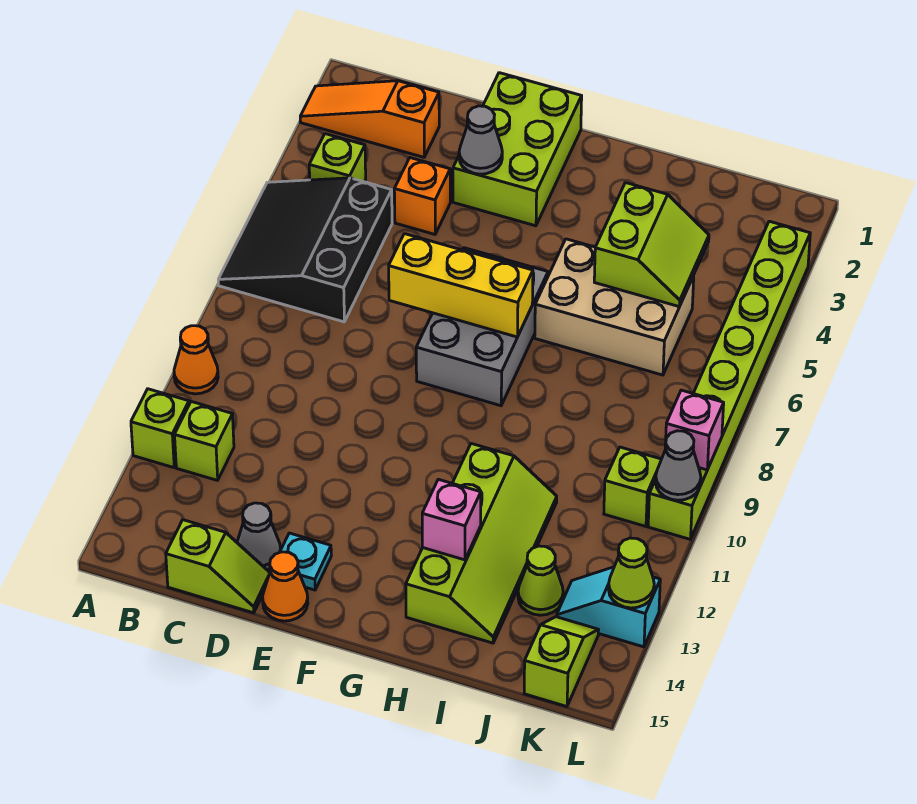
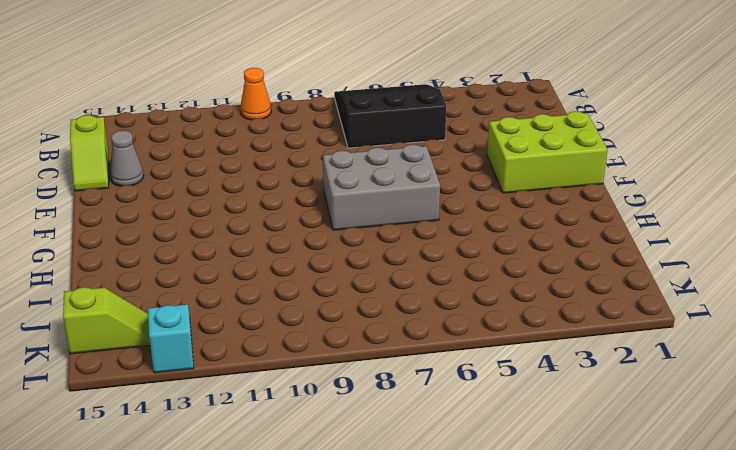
none -> orange slope A2:C2 level 1 top C
none -> lime brick A12 level 1
none -> lime brick B4 level 1

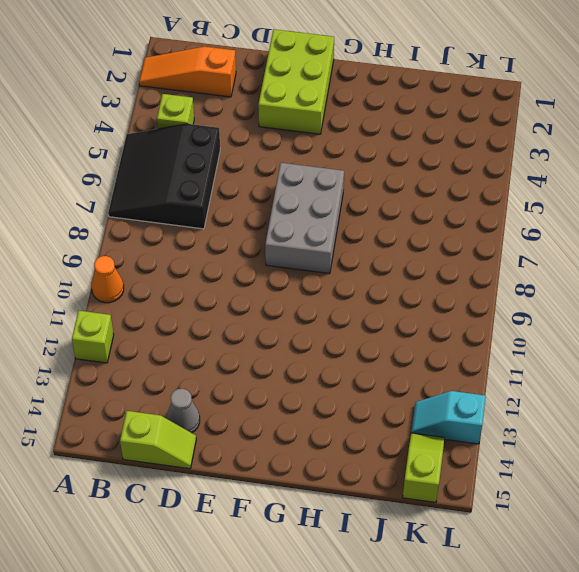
none -> lime brick B12 level 1
none -> orange brick D4 level 1
none -> cyan plate E14 level 1

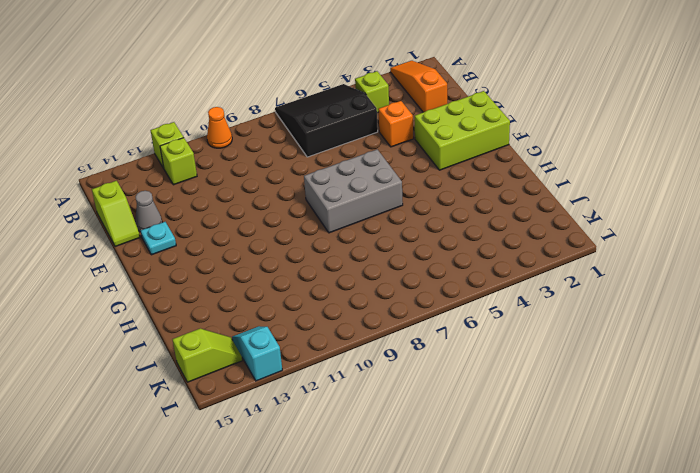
none -> orange cone E15 level 1
none -> tan brick H5:J6 level 1
none -> lime slope H11:I14 level 1 top H

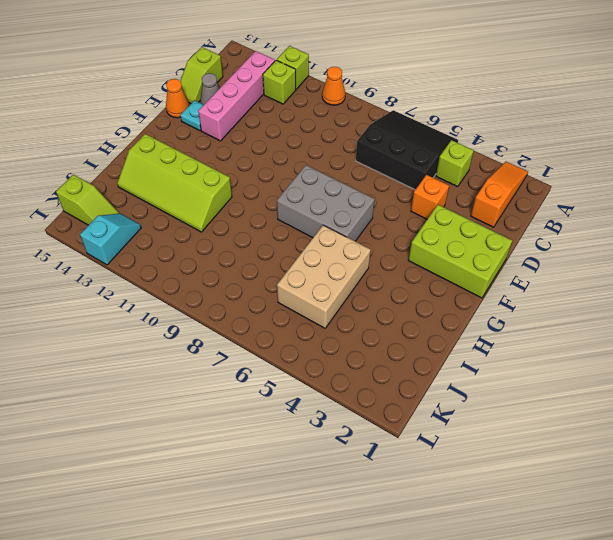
pink brick B13:E13 level 1 -> none
none -> lime cone J13 level 1
none -> lime brick K10 level 1
none -> lime brick L3:L10 level 1

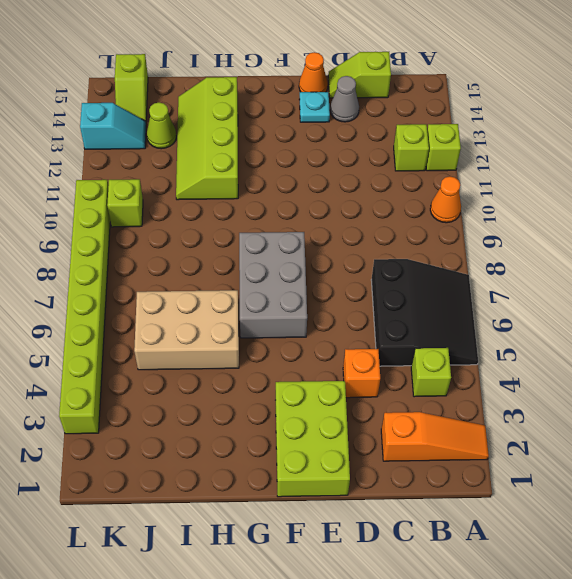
none -> grey cone E3 level 2
none -> yellow brick E7:G7 level 2
none -> pink brick H13 level 2

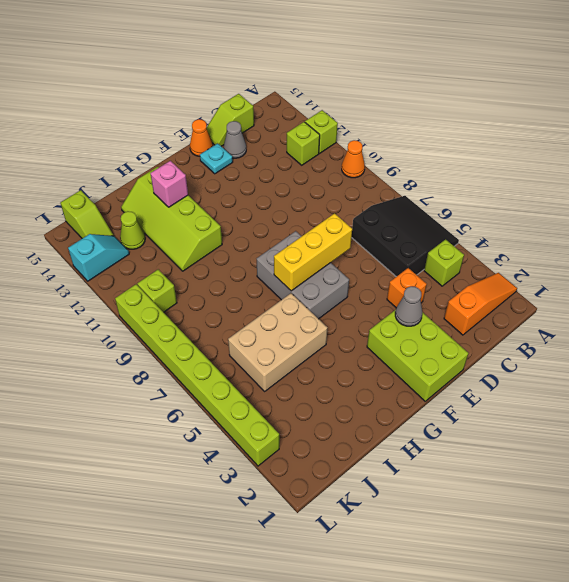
none -> lime slope I4:J5 level 2 top I
none -> pink brick L9 level 2
none -> grey cone L10 level 2

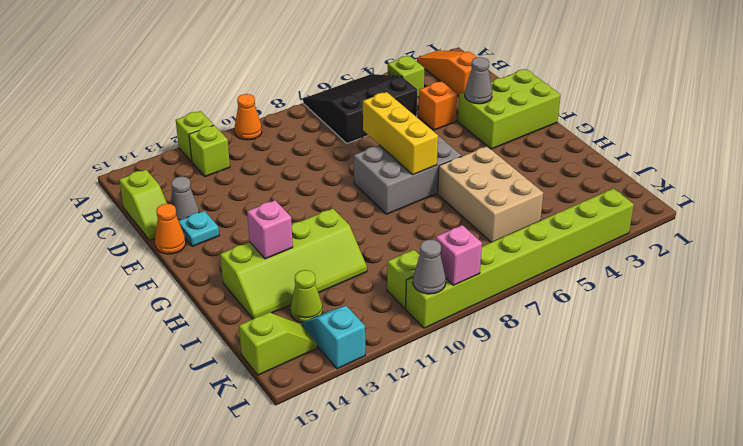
none -> lime slope I4:J5 level 2 top I
none -> lime cone L13 level 2

